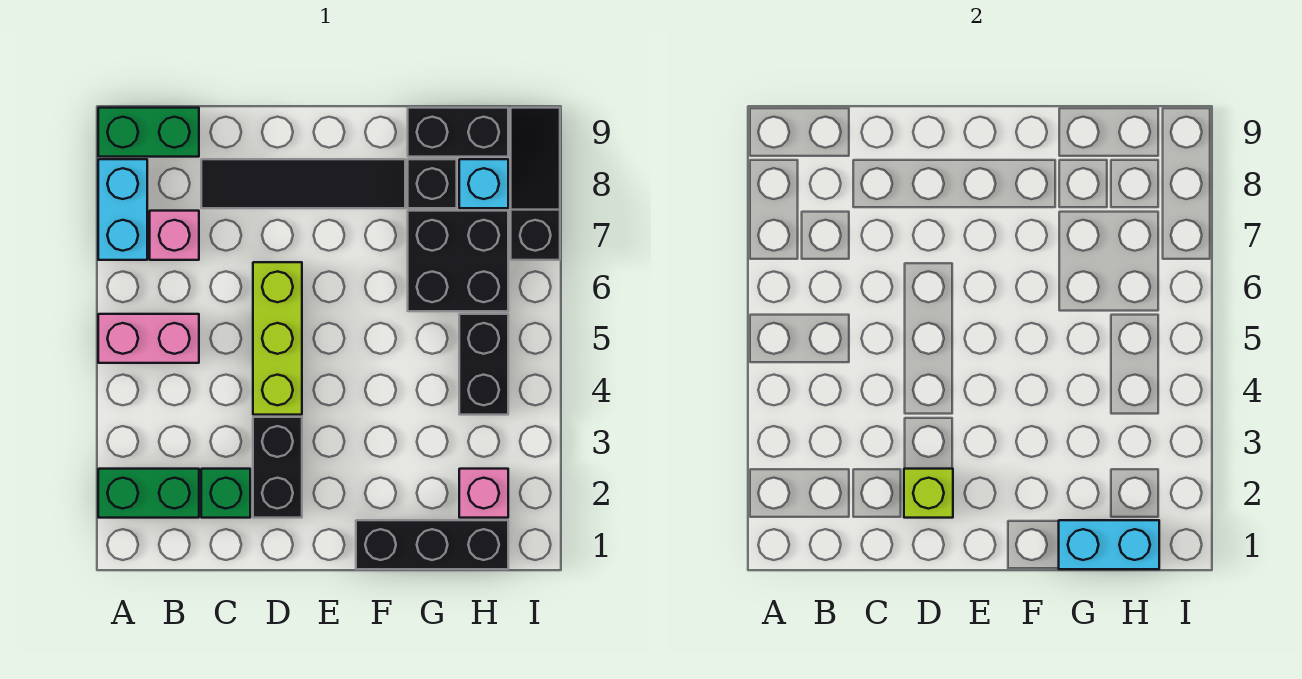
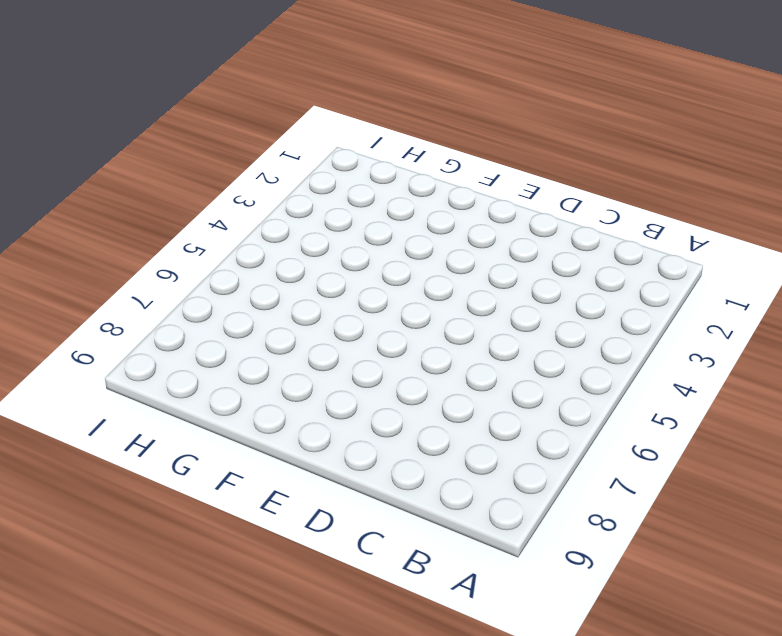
none -> green brick A2:B2 level 1
none -> pink brick A5:B5 level 1
none -> cyan brick A7:A8 level 1

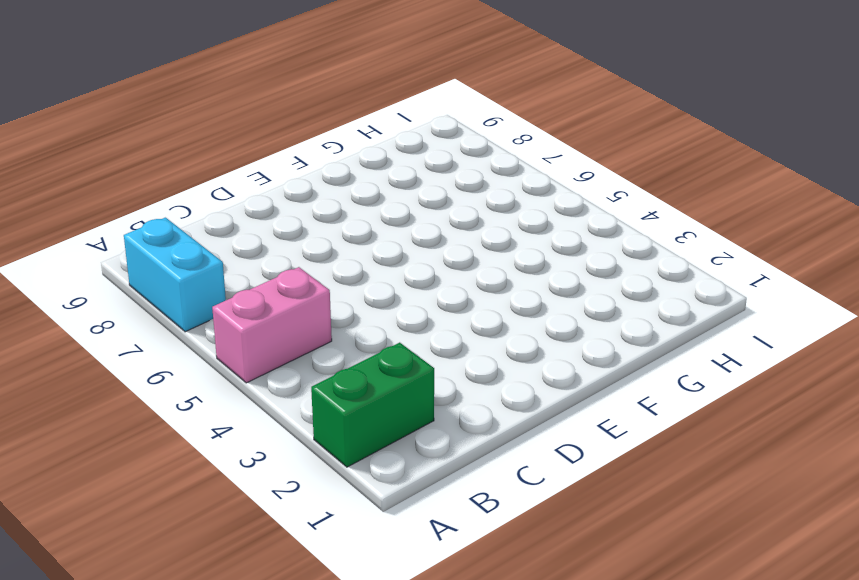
none -> green brick A9:B9 level 1
none -> pink brick B7 level 1
none -> green brick C2 level 1

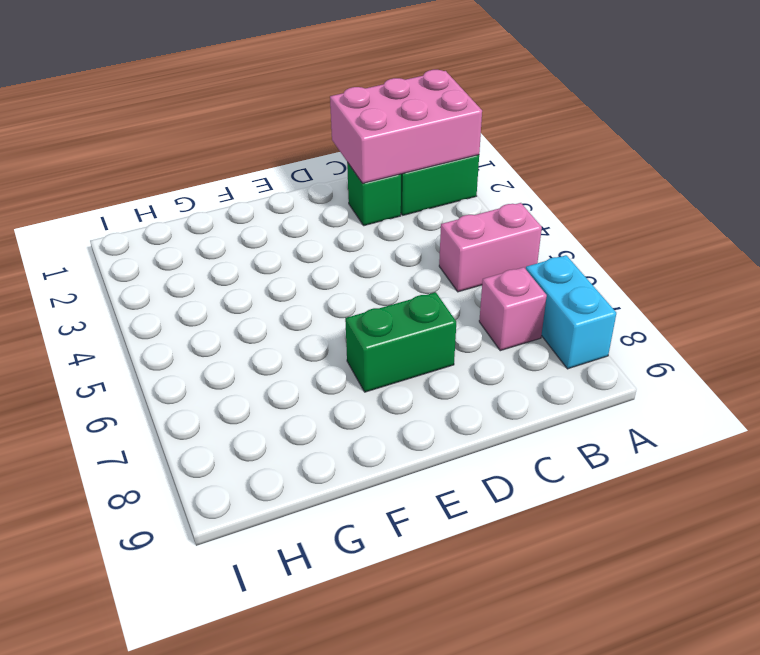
pink brick A1:C2 level 2 -> none
green brick D7:E7 level 1 -> green brick A9:B9 level 1
none -> black tile C8:F8 level 1
none -> black brick D2:D3 level 1
none -> lime brick D4:D6 level 1

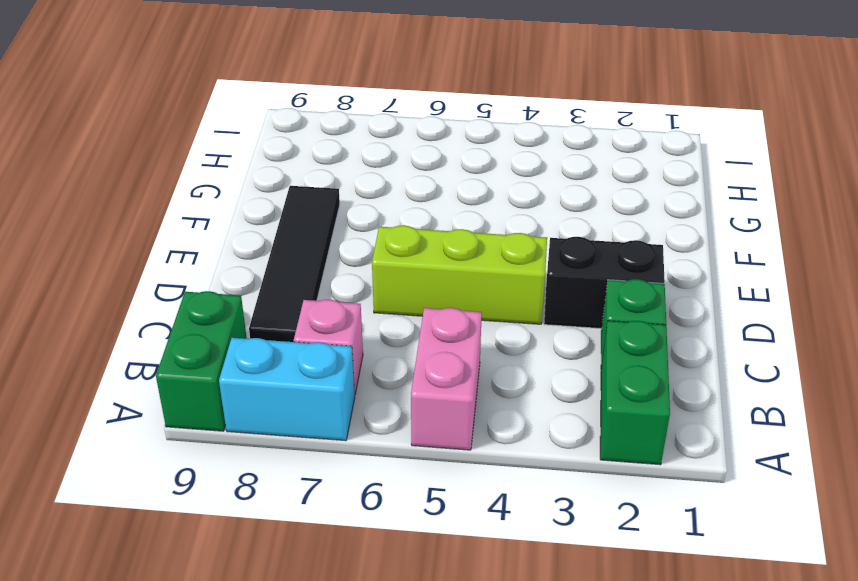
none -> black brick F1:H1 level 1
none -> black brick G6:H7 level 1
none -> black brick G8 level 1

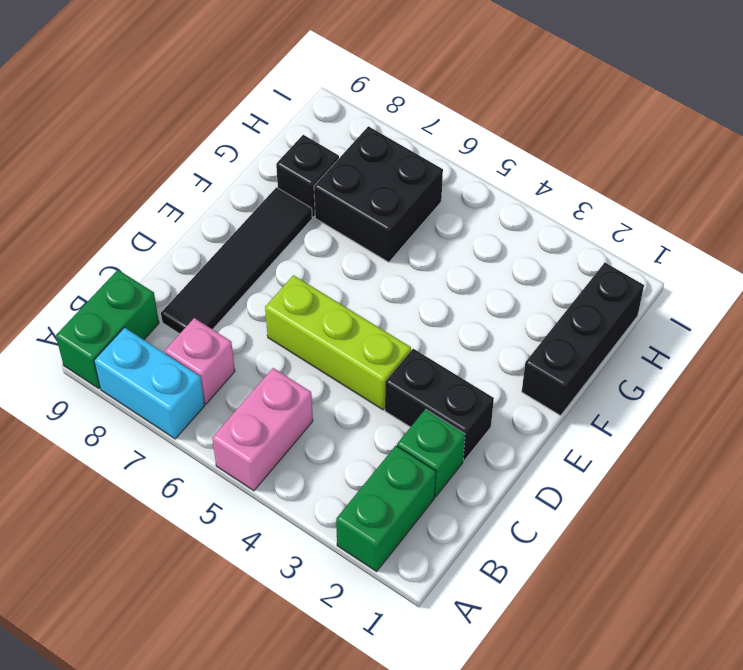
none -> black brick G9:H9 level 1
none -> pink brick H2 level 1
none -> black brick H4:H5 level 1

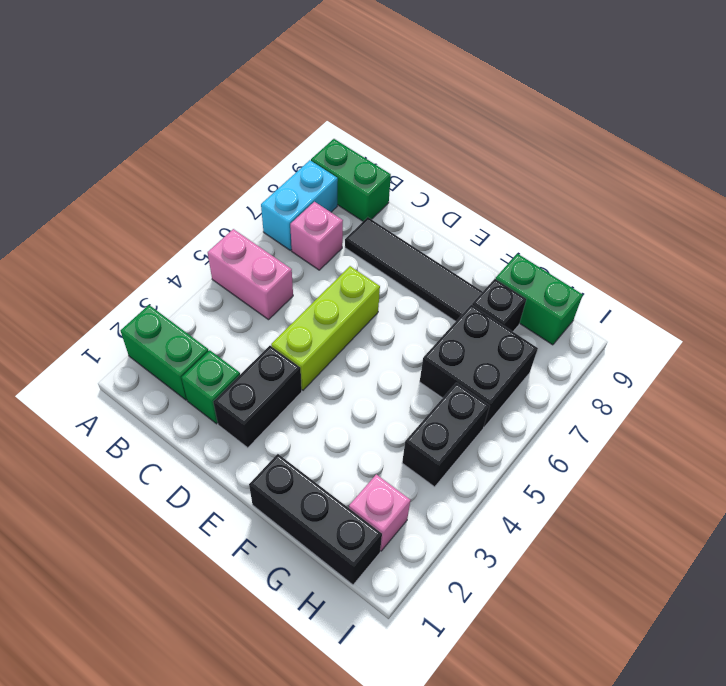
green brick G9:H9 level 1 -> black brick G9:H9 level 1
none -> cyan brick H8 level 1
none -> black slope I7:I9 level 1 top 7
none -> lime brick D2 level 2

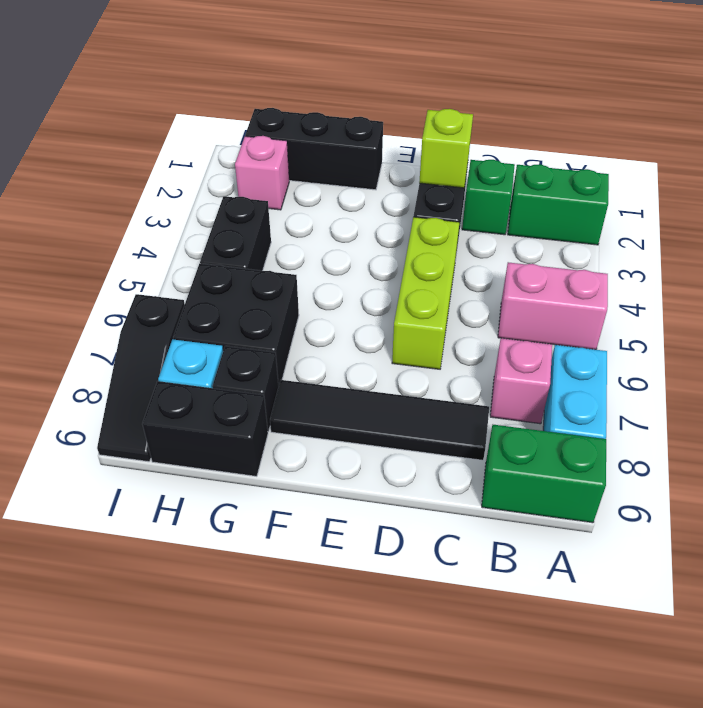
none -> cyan brick G1:H1 level 2

